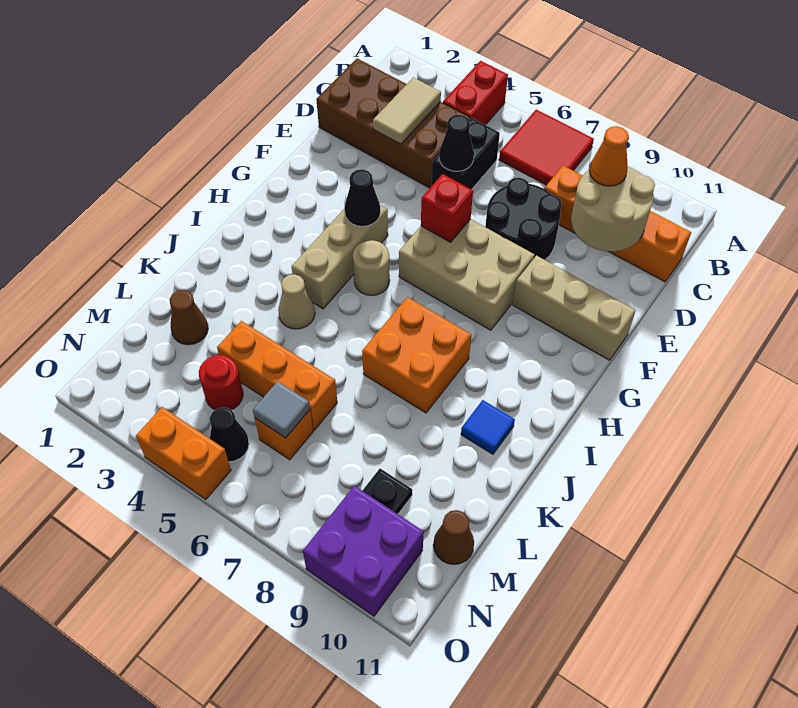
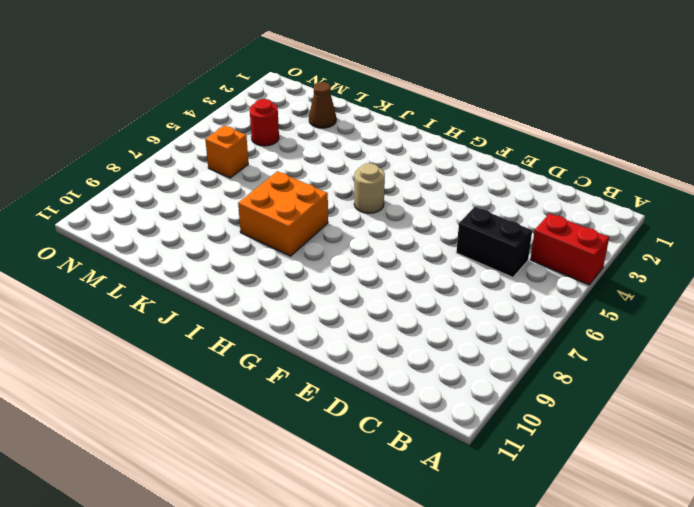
none -> red tile A6:B7 level 1
none -> brown brick C1:D4 level 1
none -> orange brick C8:C11 level 1

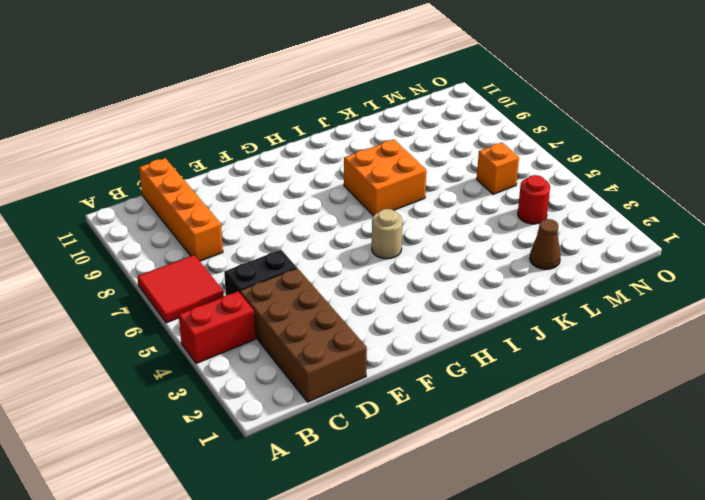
none -> black round brick D7:E8 level 1
none -> tan brick F6:G8 level 1
none -> tan brick F9:F11 level 1

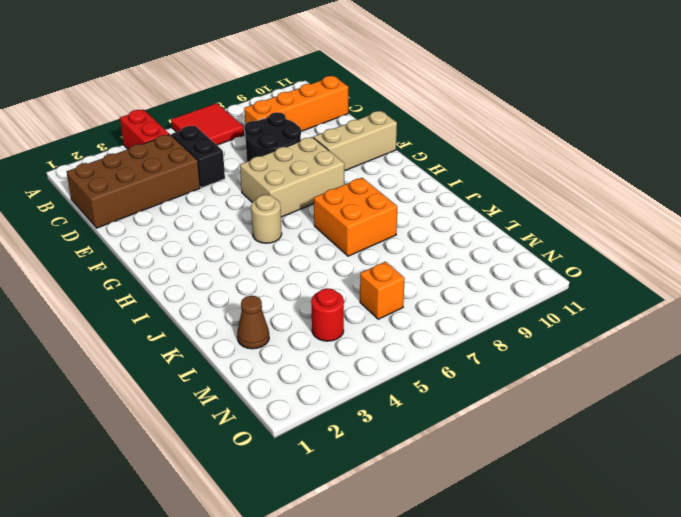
none -> tan brick G4:I4 level 1
none -> tan cone J4 level 1
none -> blue tile J10 level 1

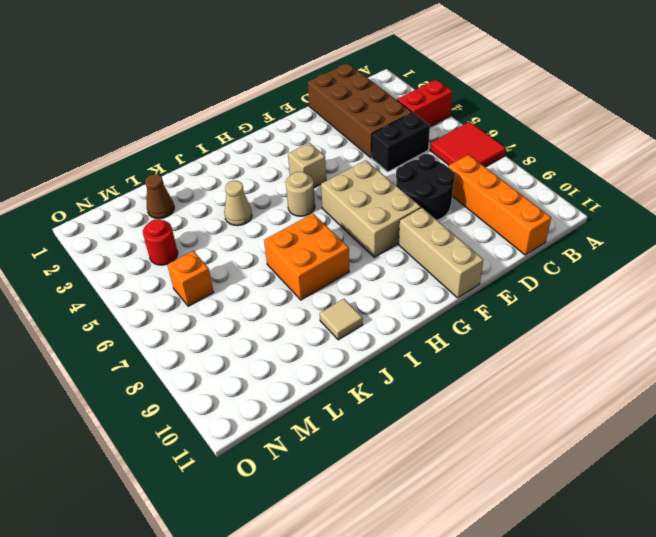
tan brick G4 level 1 -> tan brick G4:I4 level 1
tan tile J10 level 1 -> blue tile J10 level 1
none -> orange brick L4:L6 level 1
none -> black plate M9 level 1
none -> brown cone M11 level 1

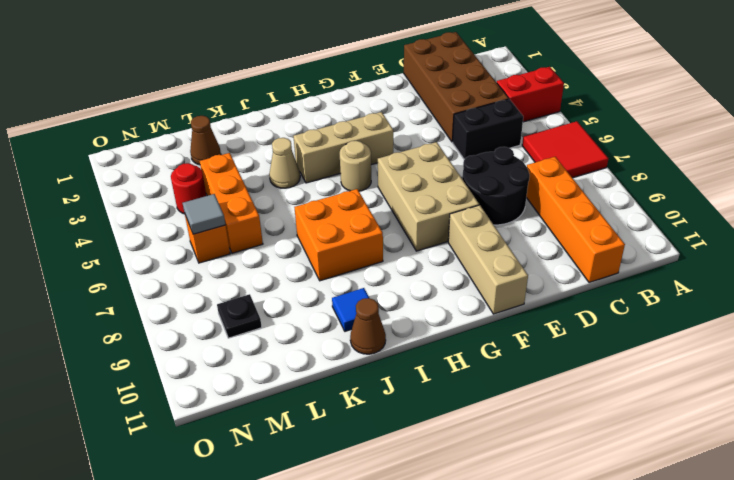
brown cone J11 level 1 -> brown cone M11 level 1
none -> black cone N5 level 1
none -> purple brick N9:O10 level 1
none -> orange brick O4:O5 level 1

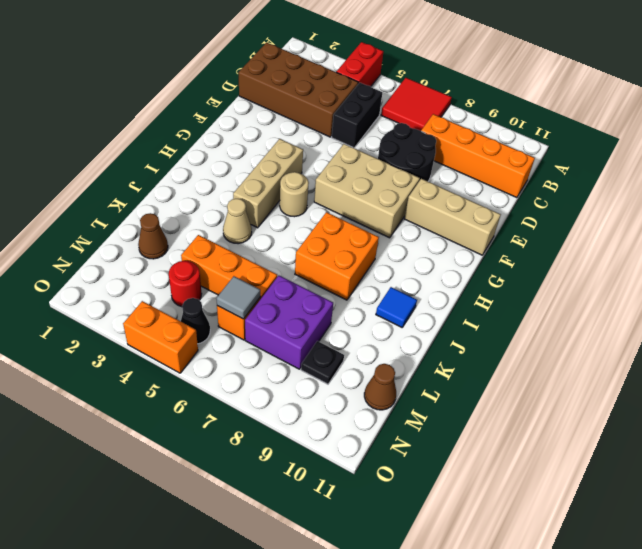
purple brick L7:M8 level 1 -> purple brick N9:O10 level 1
none -> tan tile C3:D3 level 2
none -> tan round brick C9:D10 level 2
none -> black cone D5 level 2

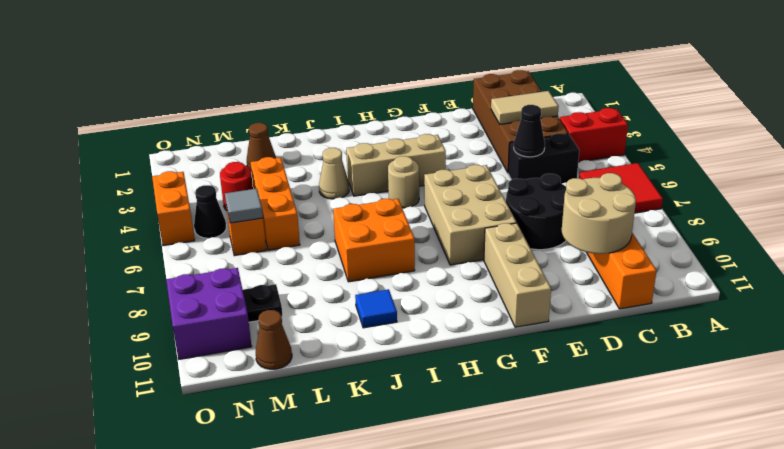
none -> red brick F6 level 2
none -> black cone G4 level 2
none -> orange cone C9 level 3

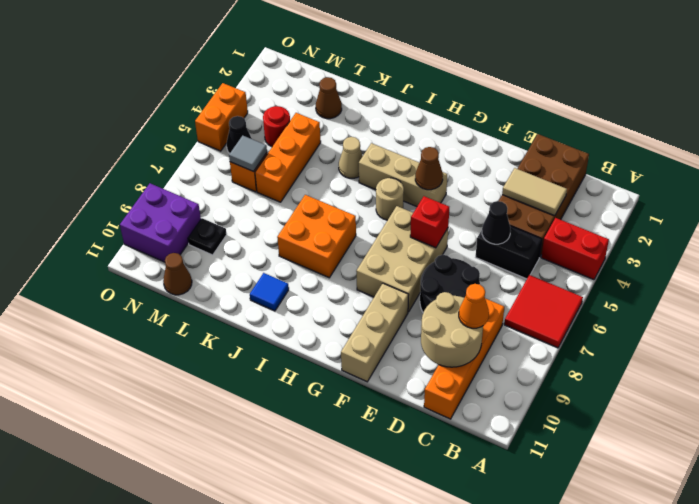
brown cone G4 level 2 -> black cone G4 level 2

